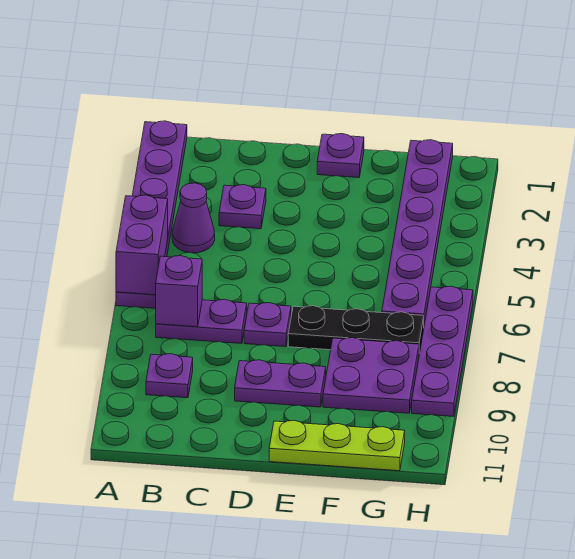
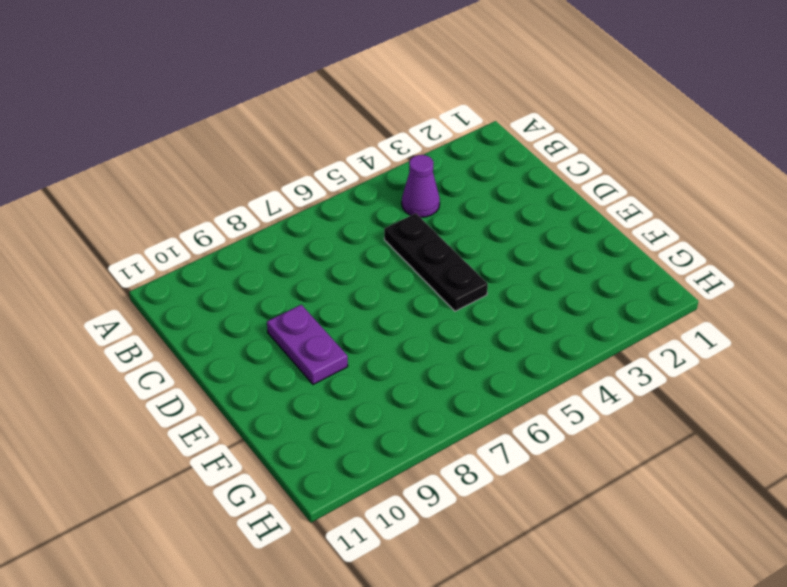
black plate C5:E5 level 1 -> black plate E7:G7 level 1
none -> purple plate A1:A6 level 1
none -> purple plate B7:C7 level 1
none -> purple plate B9 level 1

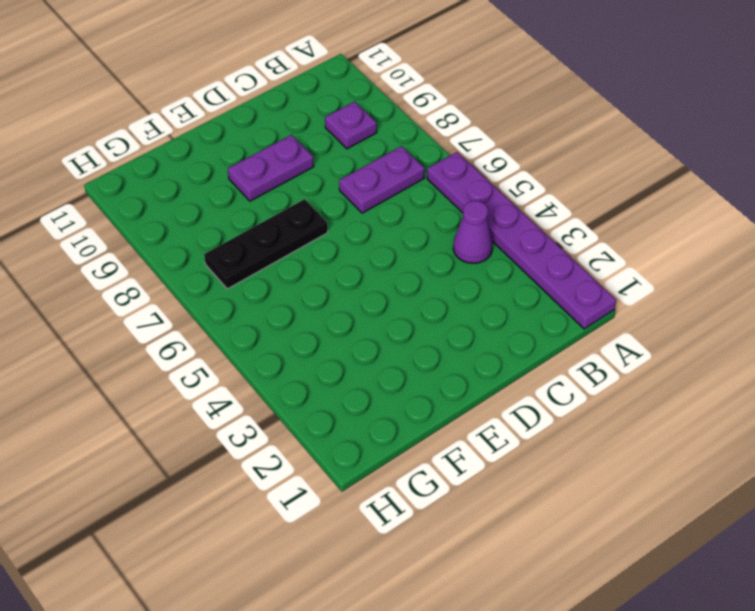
none -> purple plate C3 level 1
none -> purple plate D7 level 1
none -> purple plate E1 level 1

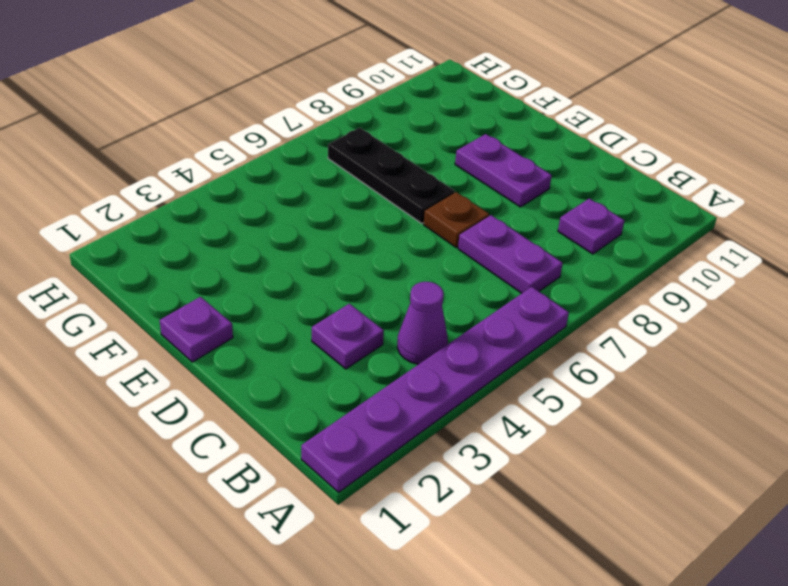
brown plate D7 level 1 -> purple plate D7 level 1
none -> lime plate E11:G11 level 1
none -> purple plate F8:G9 level 1
none -> purple plate G1:G6 level 1

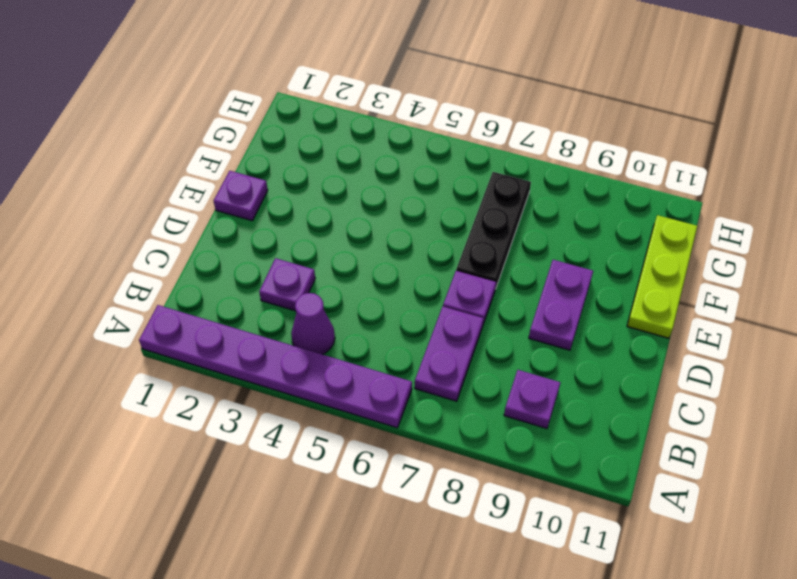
none -> purple plate F8:G9 level 1
none -> purple plate G1:G6 level 1
none -> purple plate H6:H9 level 1

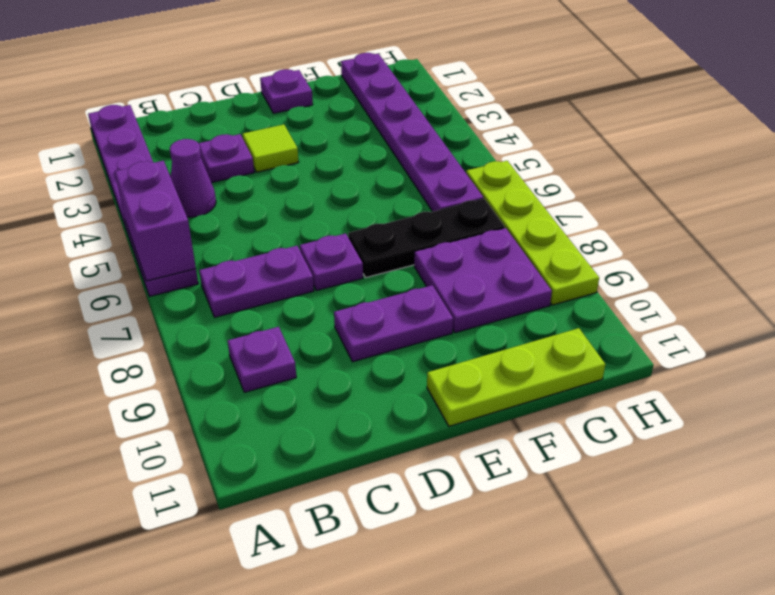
lime tile D3 level 1 -> none
lime plate H6:H9 level 1 -> purple plate H6:H9 level 1
none -> purple brick B7 level 2

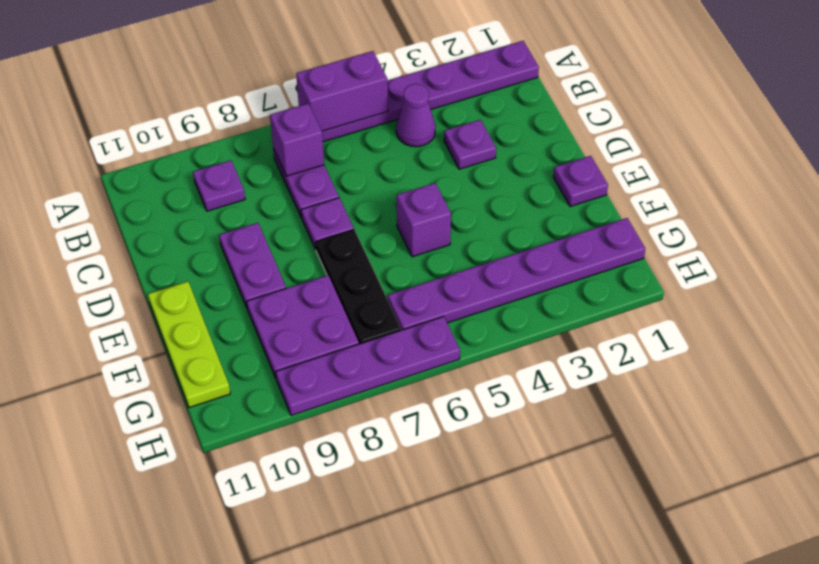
purple brick E5 level 1 -> none

